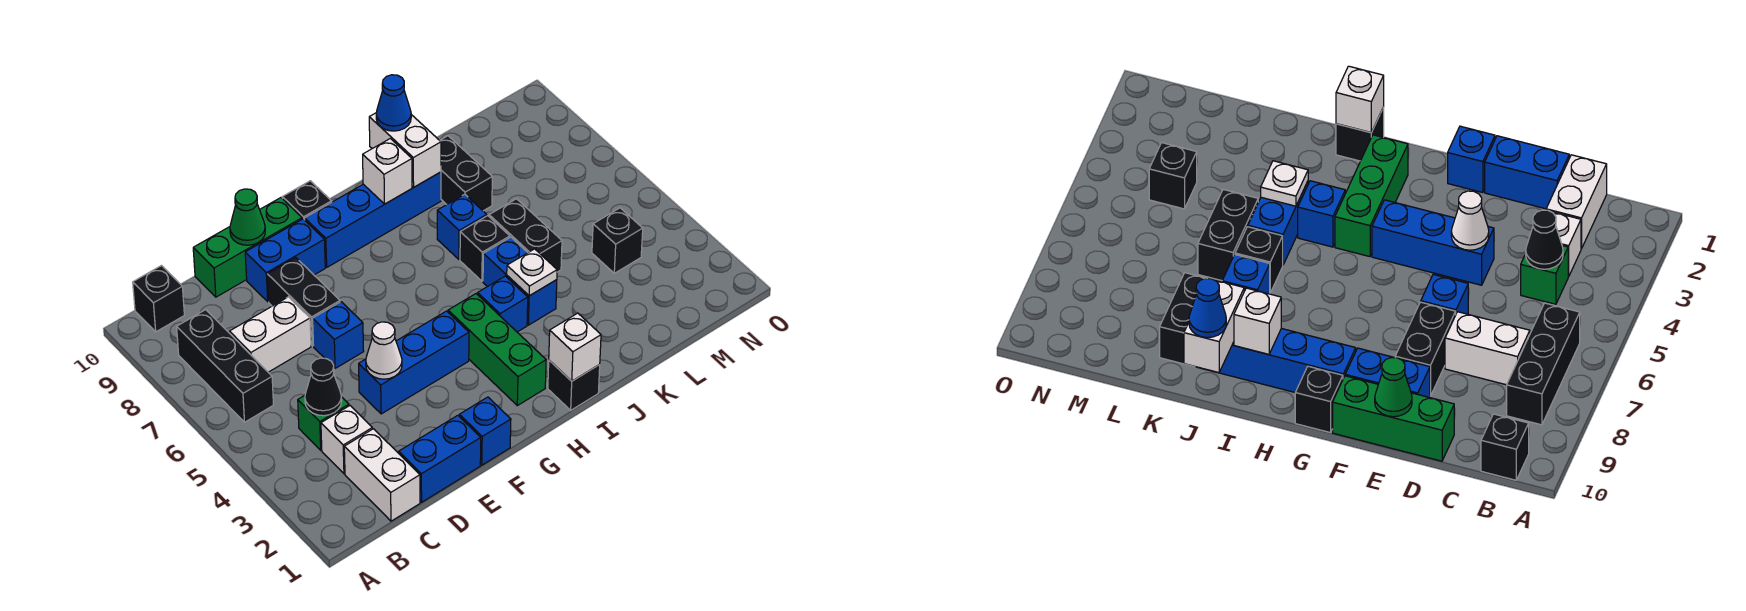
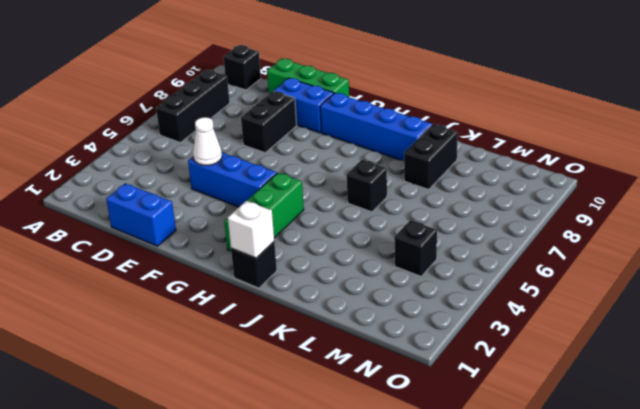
none -> white brick C1:C2 level 1
none -> white brick C3 level 1
none -> green brick C4 level 1
none -> white brick C7:D7 level 1

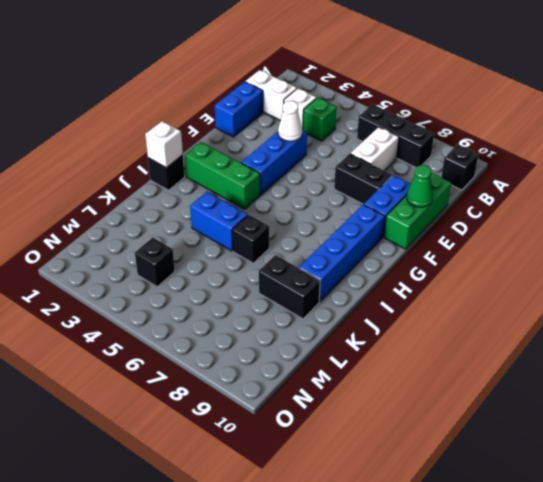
none -> blue brick E6 level 1
none -> blue brick F1 level 1
none -> black brick G10 level 1
none -> blue brick I4 level 1

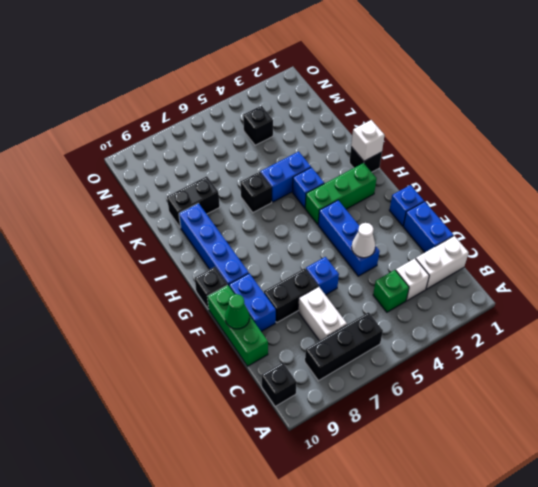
none -> blue brick J7 level 1
none -> black brick K5:K6 level 1
none -> black cone C4 level 2
none -> white brick I9 level 2

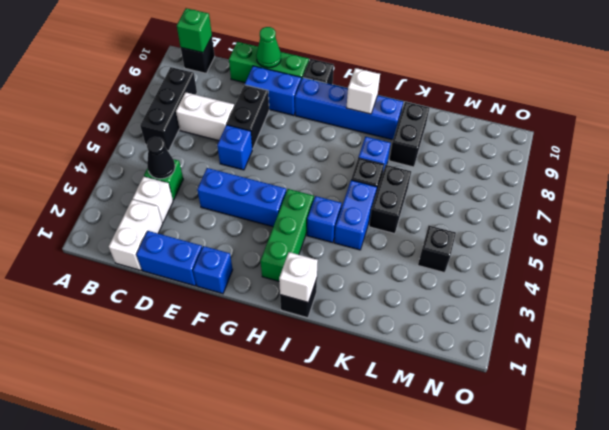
green brick B10 level 2 -> none
none -> white cone E4 level 2
none -> white plate J4 level 2
none -> white brick J9:J10 level 2
none -> blue cone J10 level 3

